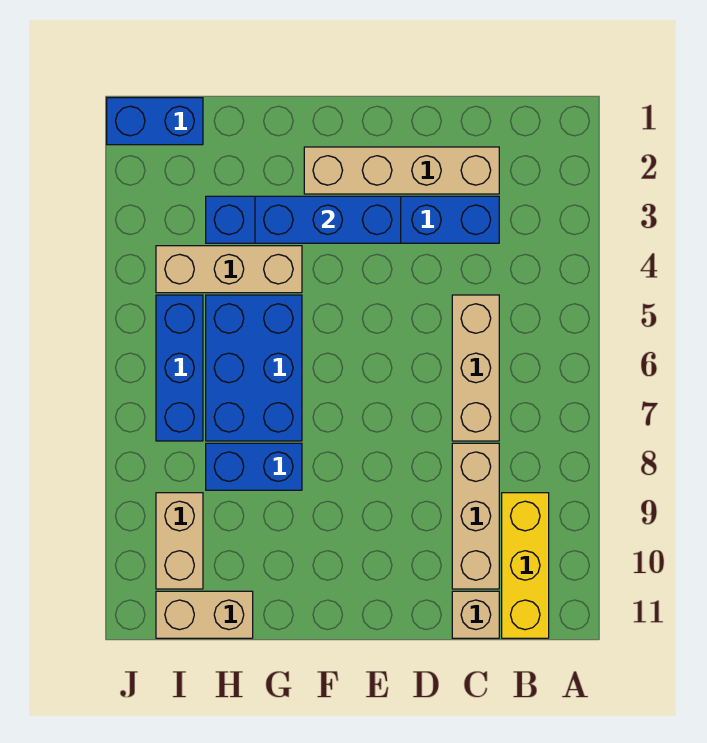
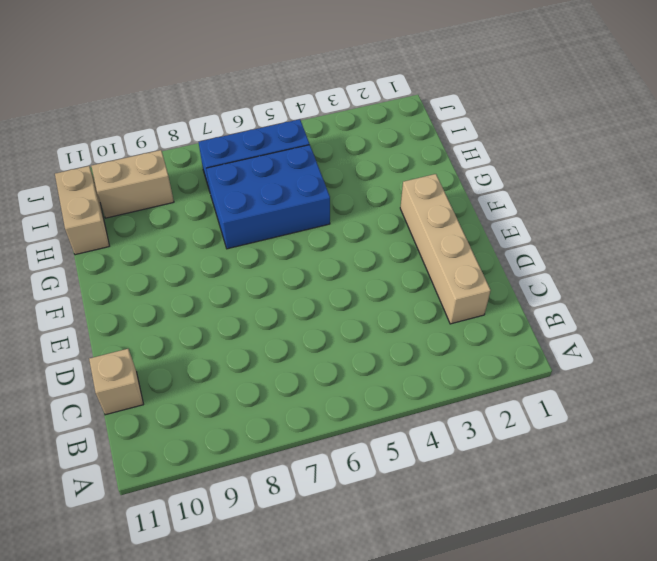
none -> yellow brick B9:B11 level 1
none -> blue brick C3:H3 level 1
none -> tan brick C5:C7 level 1

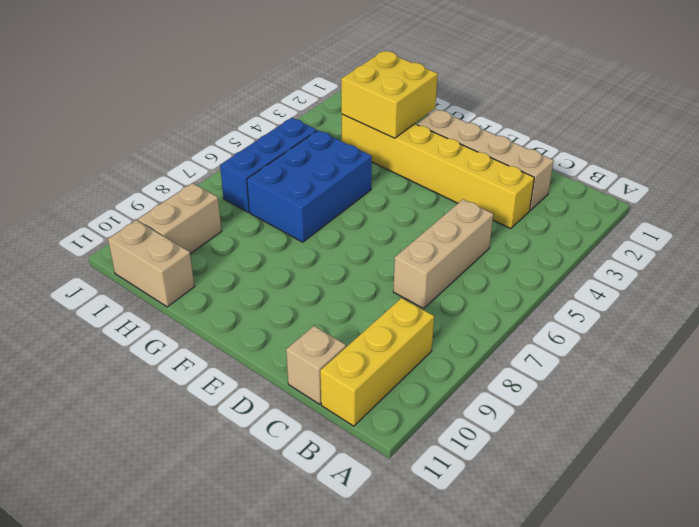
yellow brick C3:H3 level 1 -> blue brick C3:H3 level 1
yellow brick G2:H3 level 2 -> blue brick E3:G3 level 2
none -> tan brick C8:C10 level 1
none -> tan brick G4:I4 level 1
none -> blue brick G8:H8 level 1

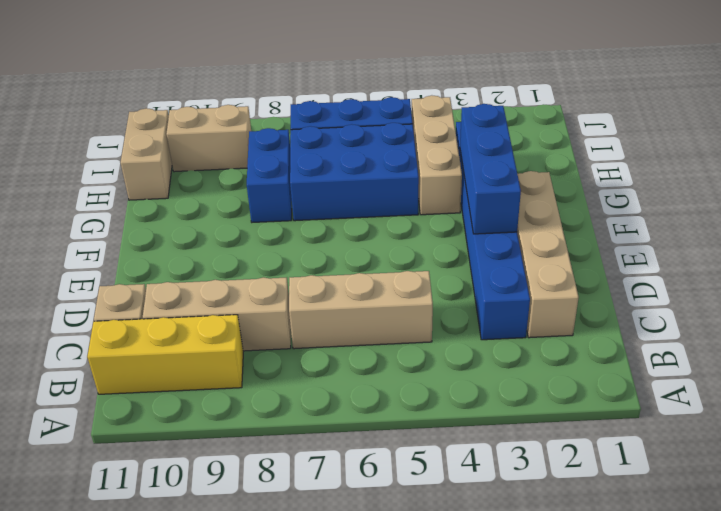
none -> blue brick I1:J1 level 1

